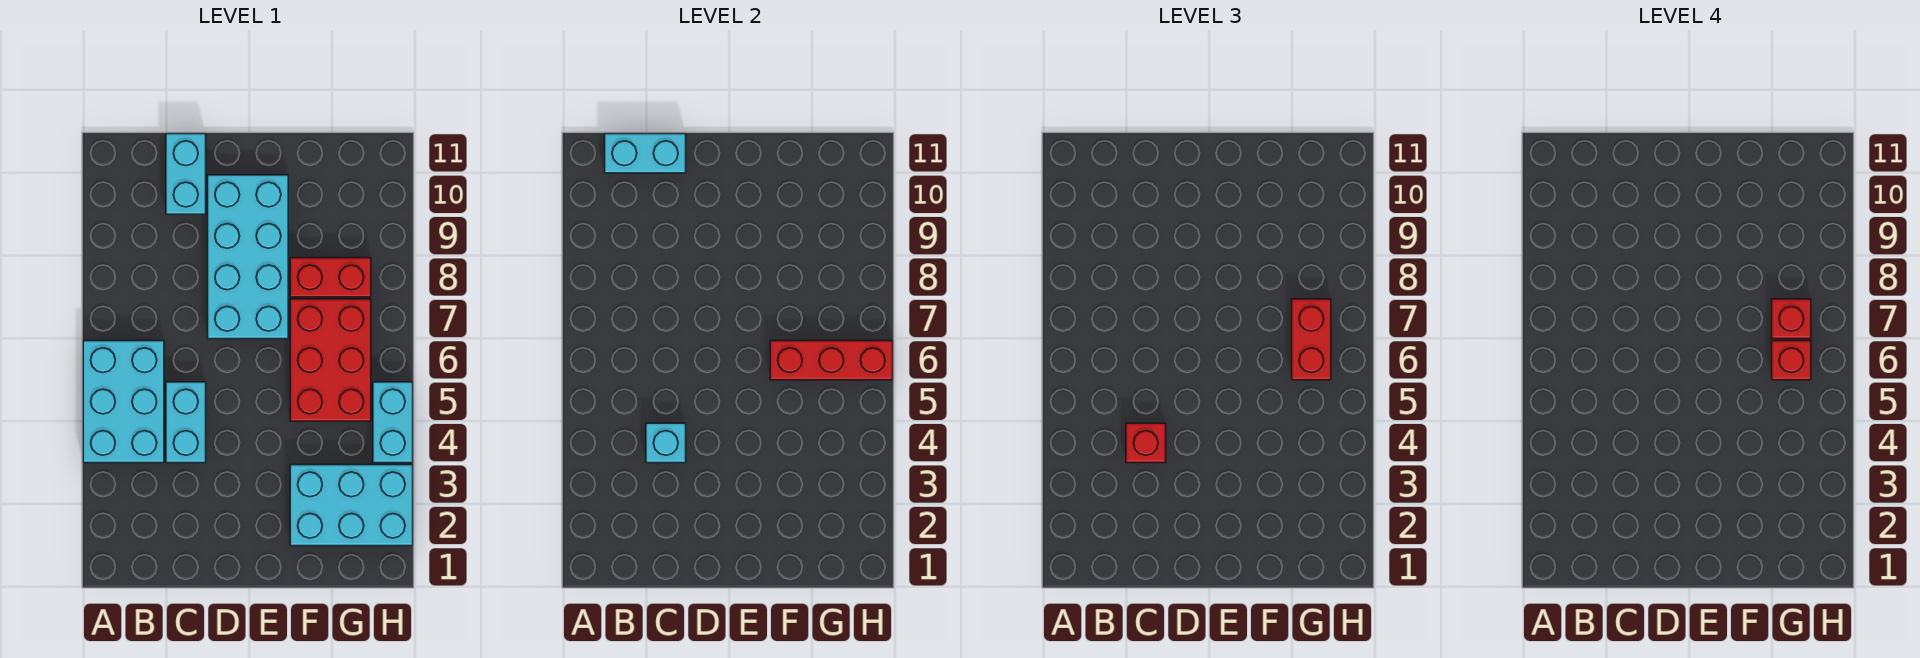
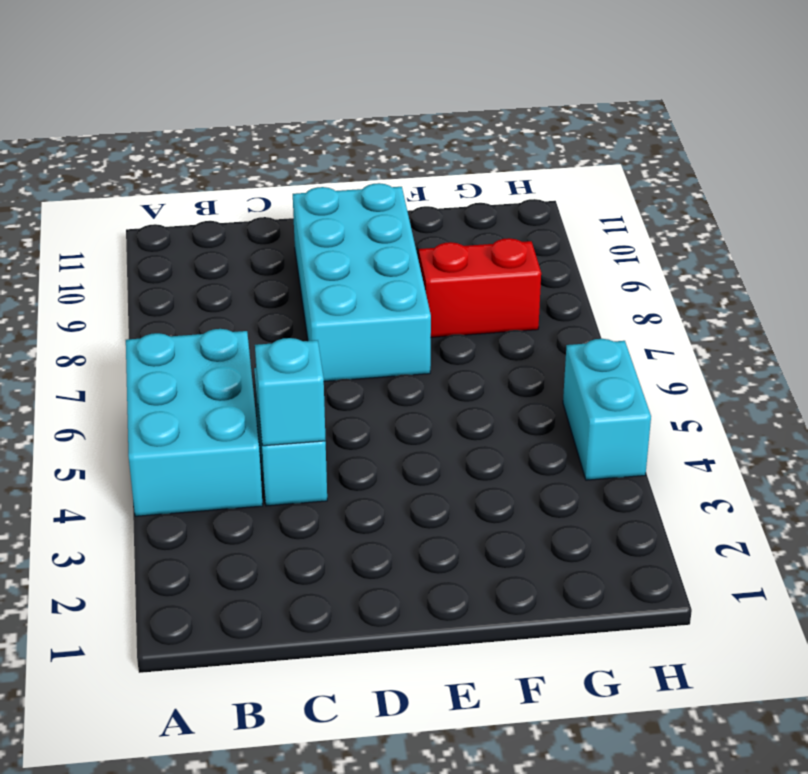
none -> cyan brick C10:C11 level 1
none -> cyan brick F2:H3 level 1
none -> red brick F5:G7 level 1

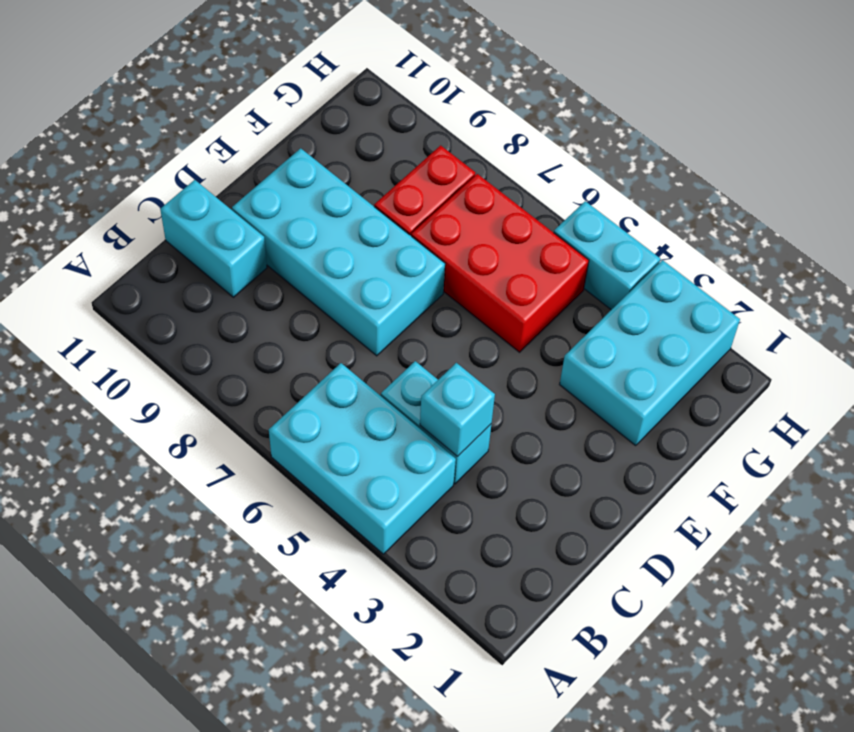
none -> cyan brick B11:C11 level 2
none -> red brick F6:H6 level 2
none -> red brick C4 level 3

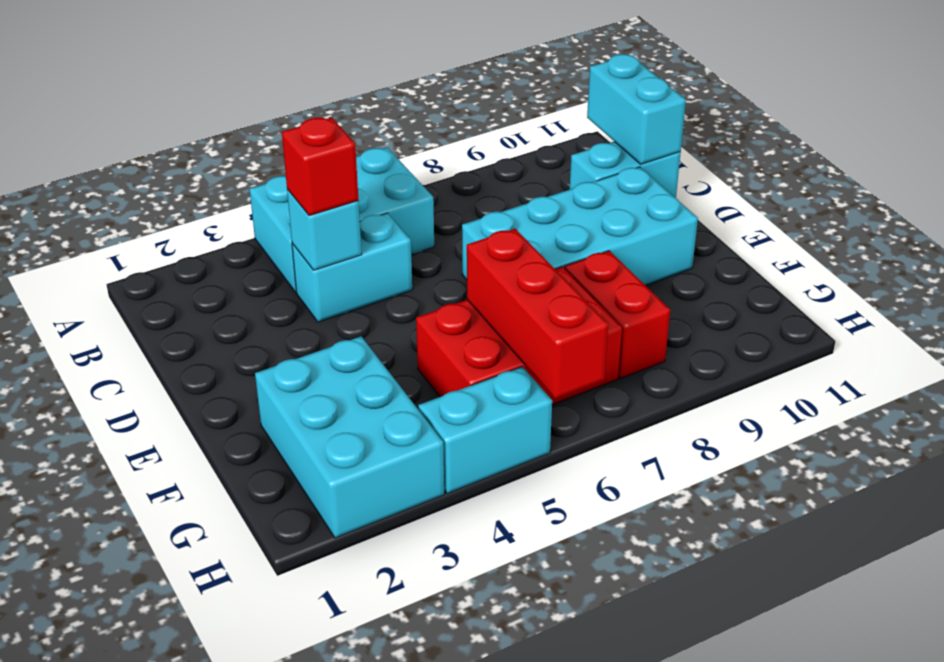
none -> red brick G6:G7 level 3
none -> red brick G6 level 4
none -> red brick G7 level 4

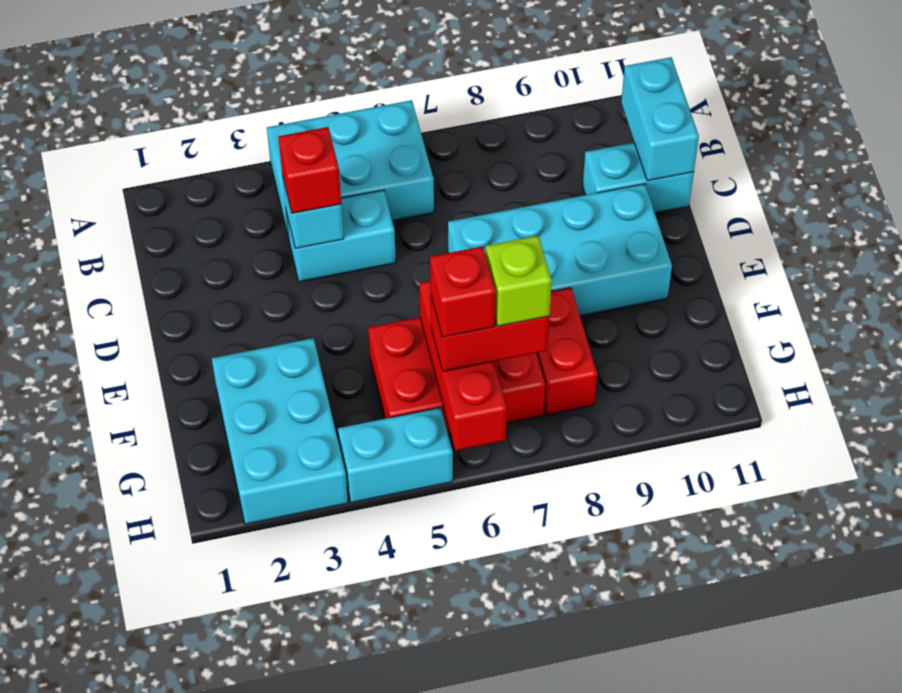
lime brick G7 level 4 -> red brick G7 level 4

